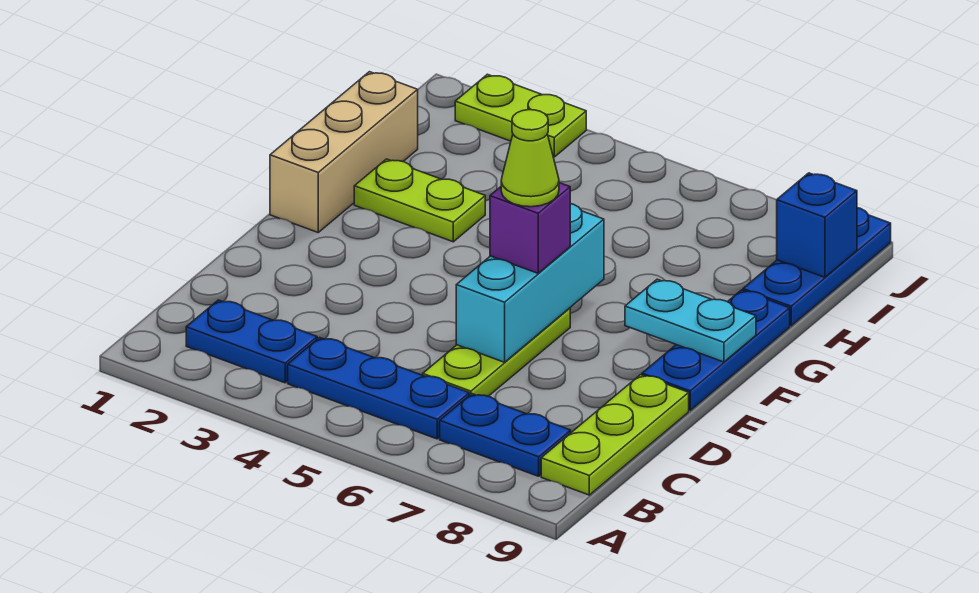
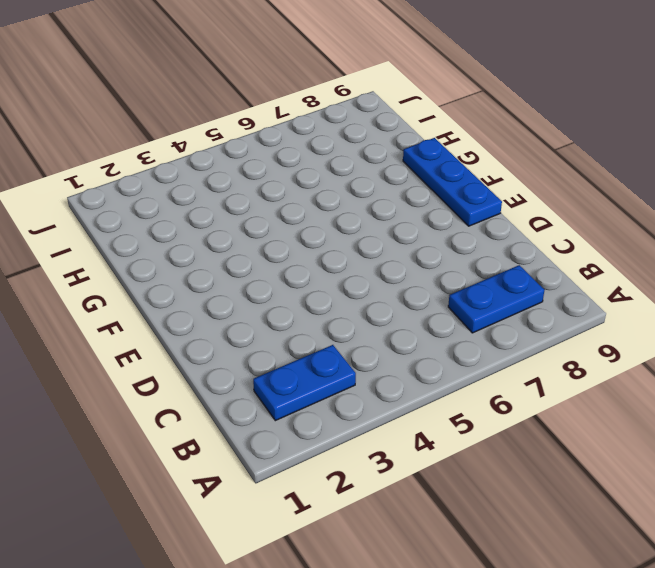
none -> blue plate B4:B6 level 1
none -> lime plate B9:D9 level 1
none -> lime plate C6:E6 level 1

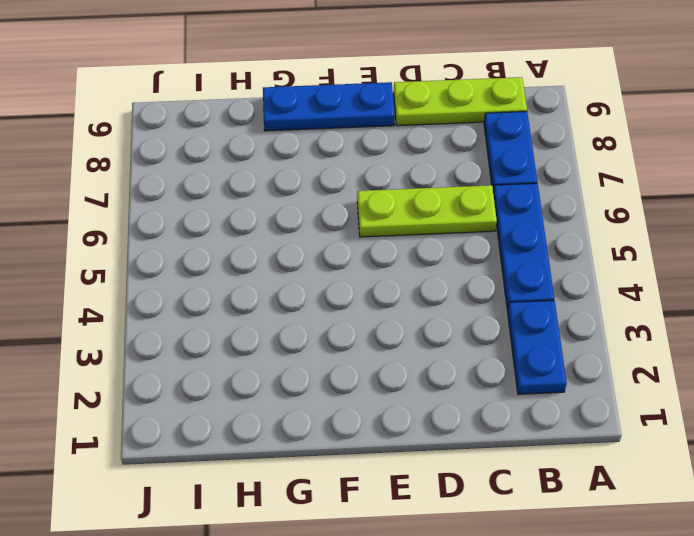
none -> tan brick F1:H1 level 1
none -> lime plate G2:G3 level 1
none -> blue plate H9:J9 level 1

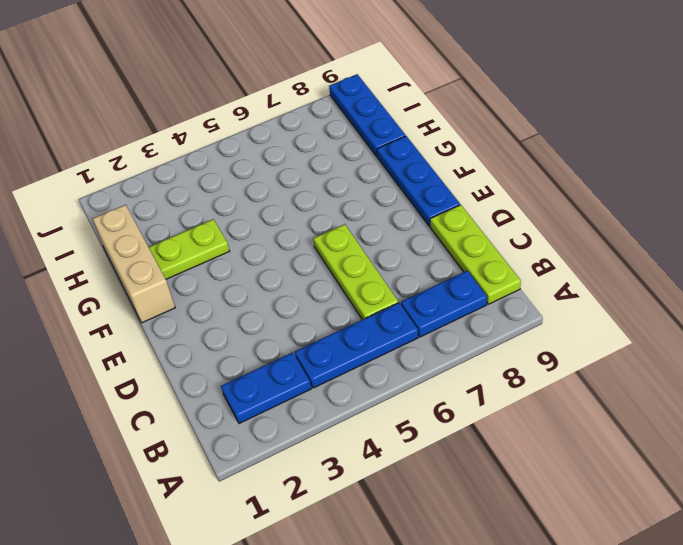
none -> lime plate J2:J3 level 1
none -> cyan brick D6:F6 level 2
none -> cyan plate F8:F9 level 2

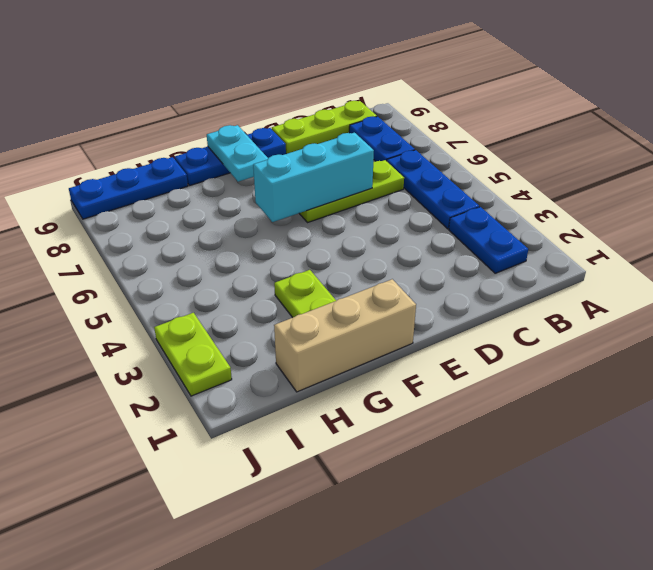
none -> blue brick I9 level 2
none -> purple brick E6 level 3
none -> lime cone E6 level 4

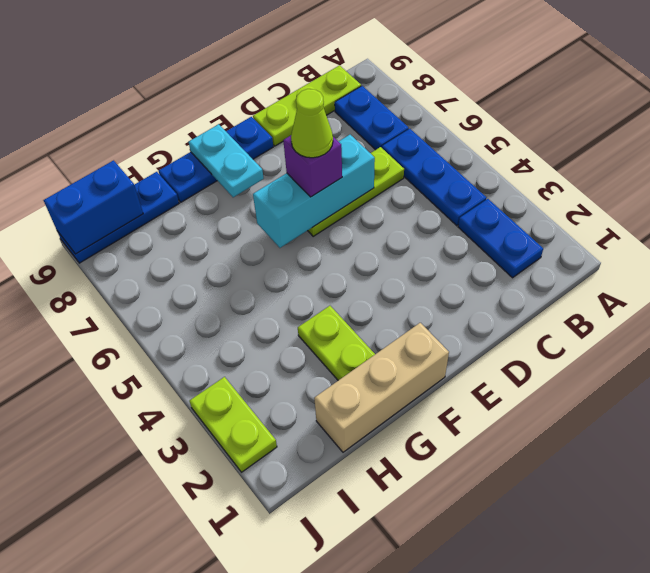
blue brick I9:J9 level 2 -> blue brick I9 level 2

